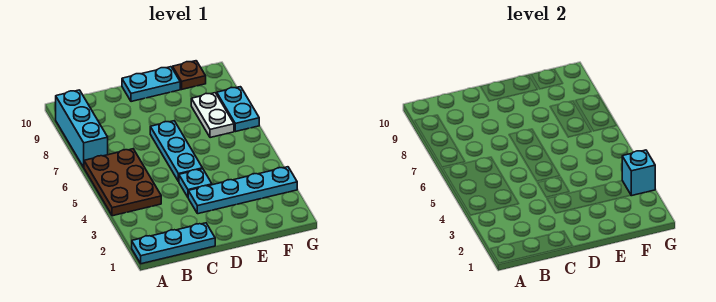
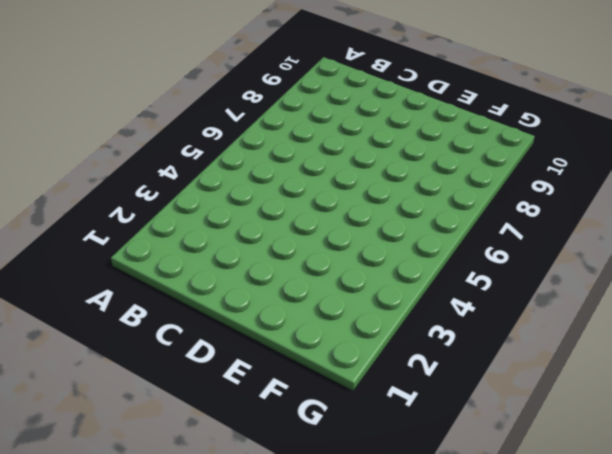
none -> cyan plate A1:C1 level 1
none -> brown plate A4:B6 level 1

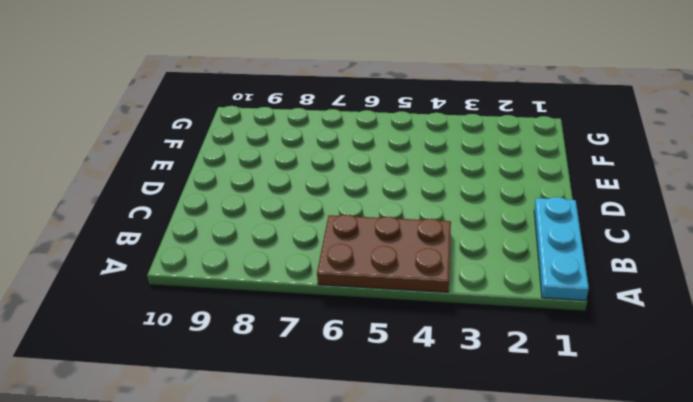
none -> cyan brick A7:A9 level 1
none -> cyan plate D3:G3 level 1

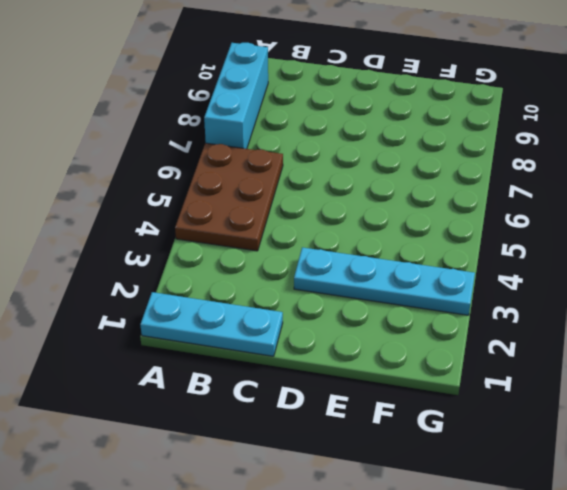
none -> cyan plate D4 level 1
none -> cyan plate D5:D7 level 1

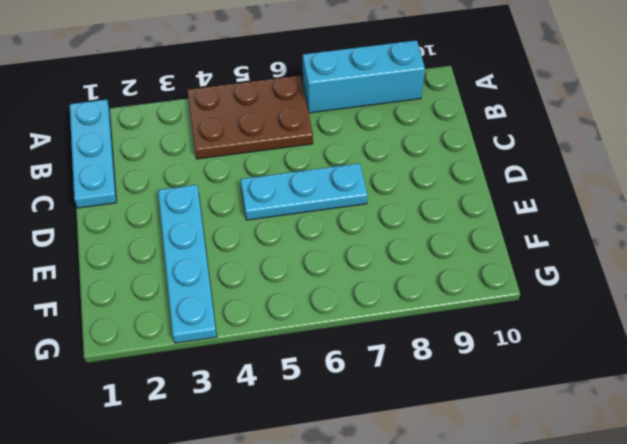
none -> cyan plate D4 level 1
none -> cyan plate D10:E10 level 1

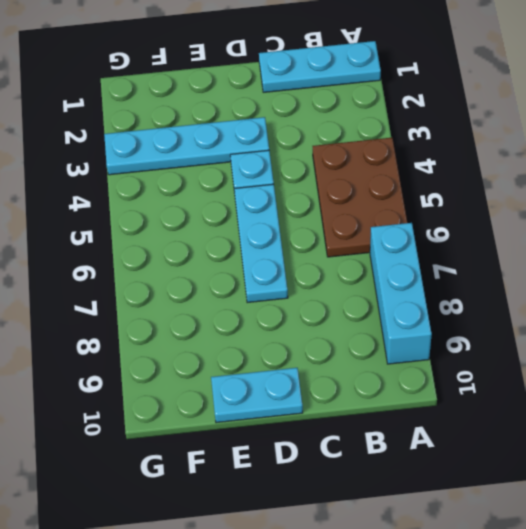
none -> white plate F7:F8 level 1
none -> brown plate F10 level 1

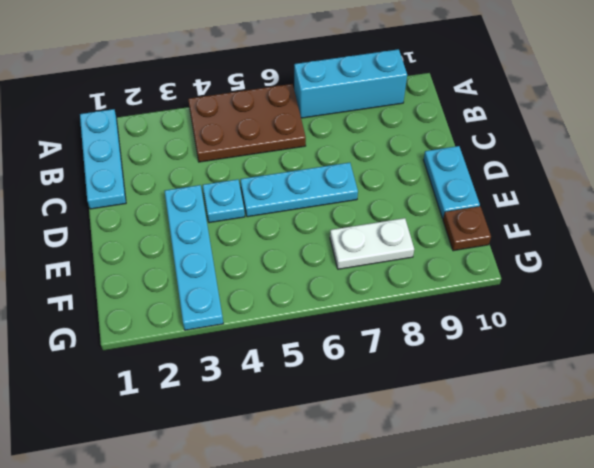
none -> cyan plate G7:G8 level 1
none -> cyan brick G3 level 2

